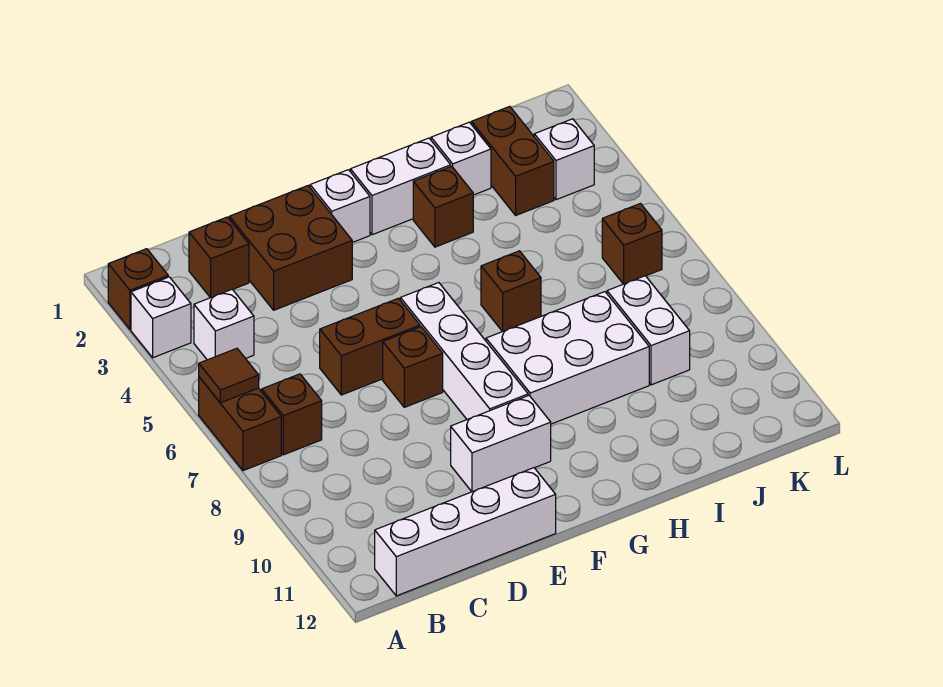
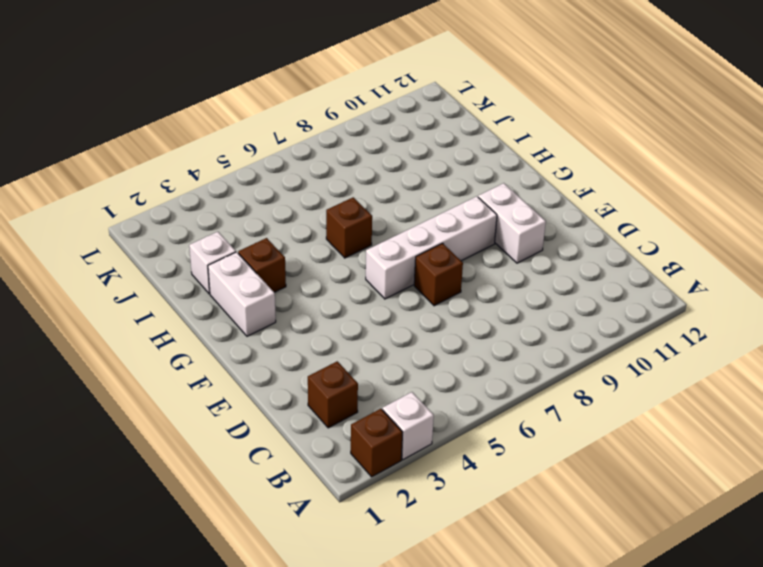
none -> brown brick A6:A7 level 1
none -> white brick B4 level 1
none -> brown brick B7 level 1

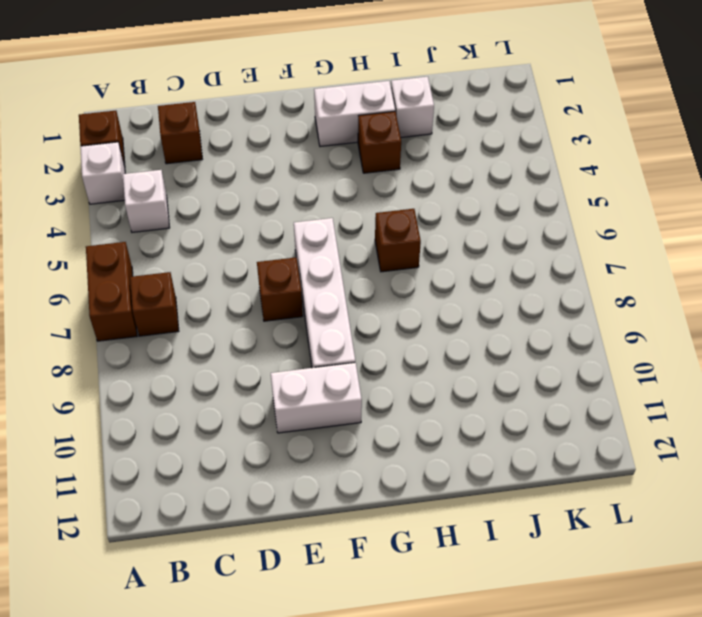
none -> white brick B12:E12 level 1
none -> brown brick D2:E3 level 1
none -> brown brick D6:E6 level 1

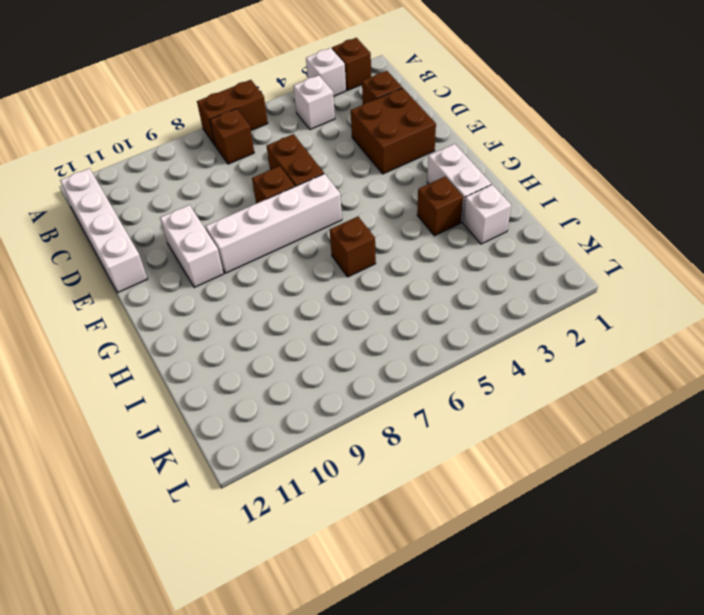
none -> white brick F2 level 1
none -> white brick G8:I9 level 1
none -> brown brick J2:J3 level 1

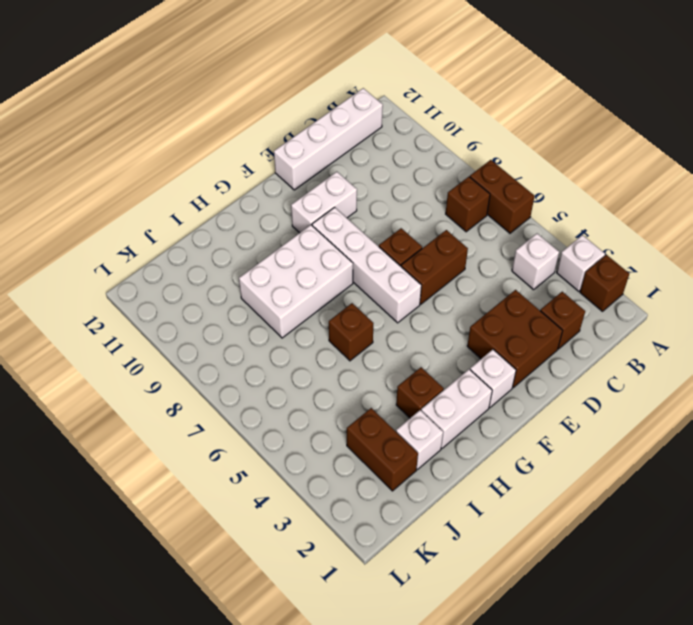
none -> white brick J8:J9 level 1
none -> white brick K3 level 1
none -> brown brick K6 level 1

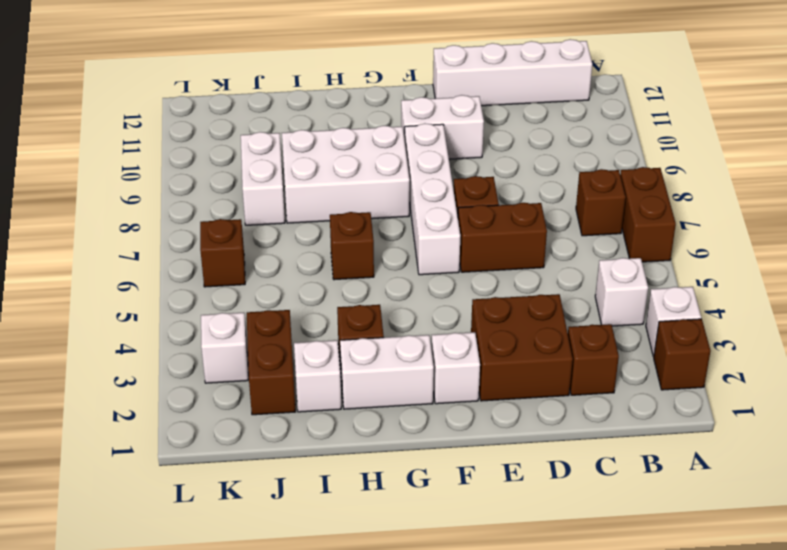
none -> brown tile A6 level 2

